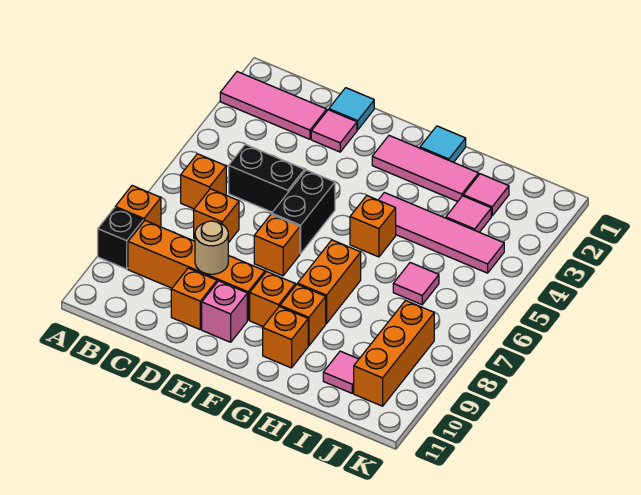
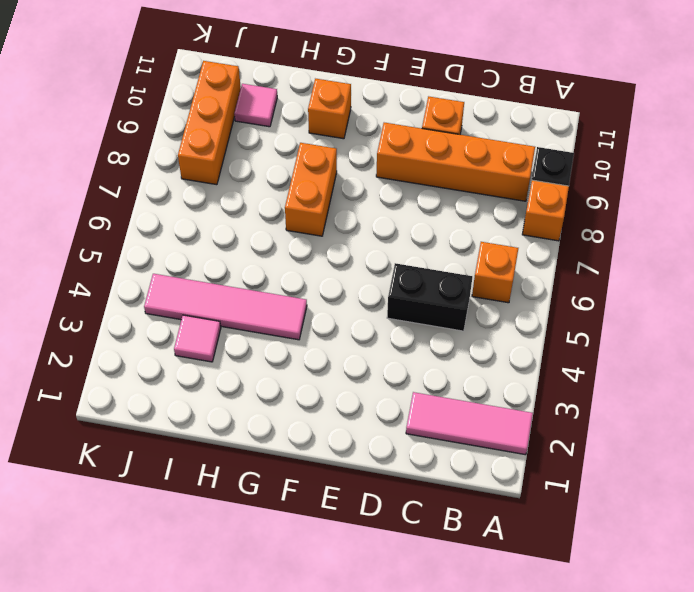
none -> orange brick C7 level 1
none -> cyan tile D1 level 1
none -> pink tile D2 level 1

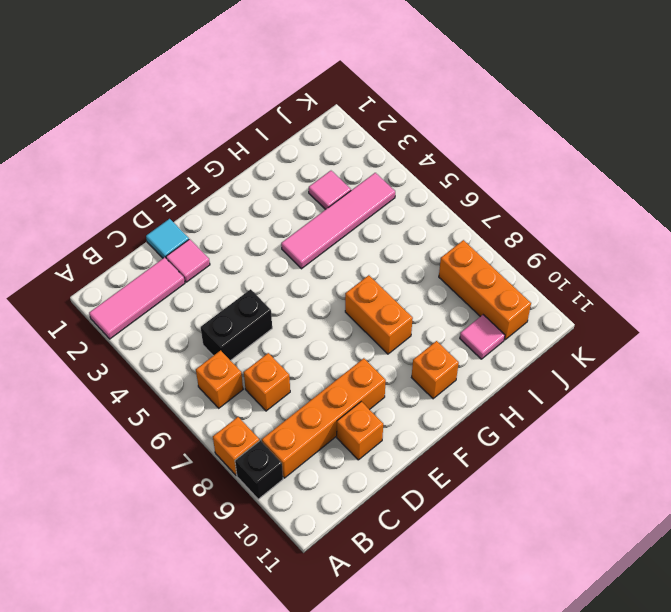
none -> black brick E5:E6 level 1
none -> orange brick E7 level 1
none -> pink brick E10 level 1

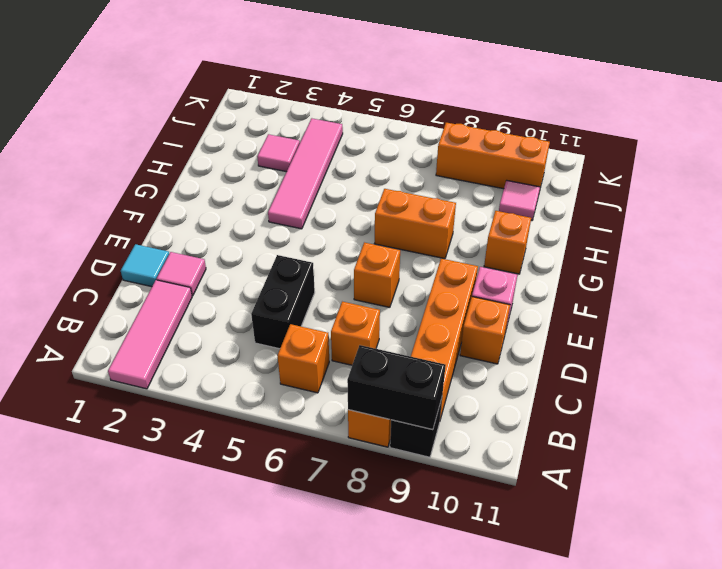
black brick A8:A9 level 2 -> black brick E5:E6 level 1
none -> pink tile F2:H2 level 1
none -> orange brick F9 level 1
none -> cyan tile G1 level 1

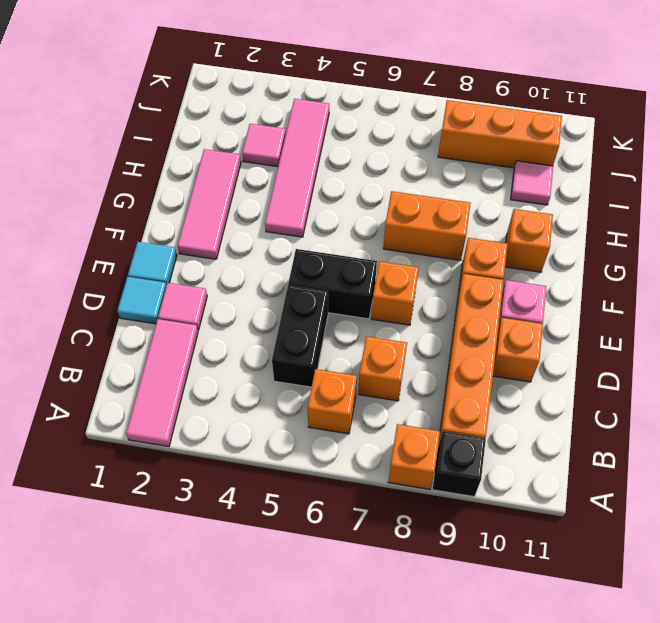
cyan tile E1 level 1 -> cyan tile G1 level 1
none -> orange brick G5 level 1
none -> orange brick G9 level 1
none -> pink tile I2 level 1

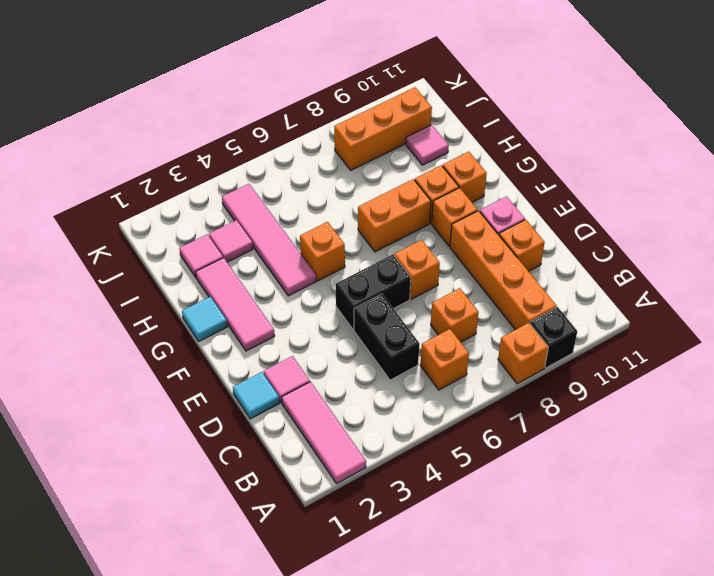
none -> pink tile I6 level 1
none -> tan round brick D9 level 2

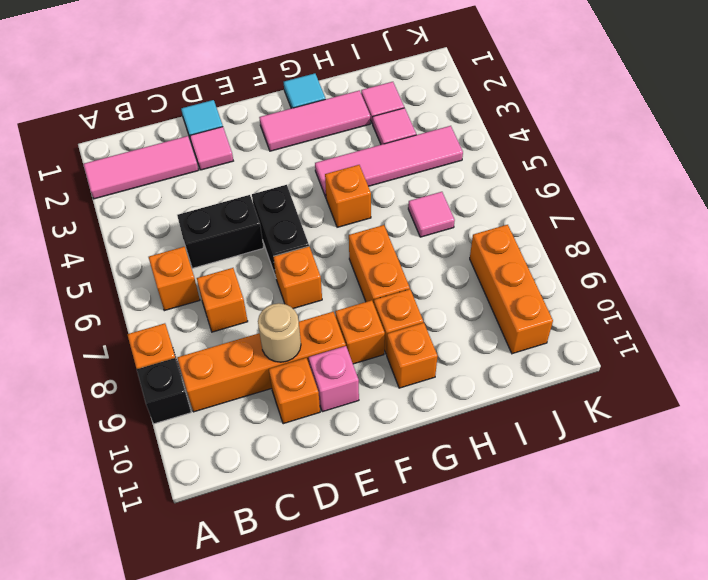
none -> pink tile I10 level 1

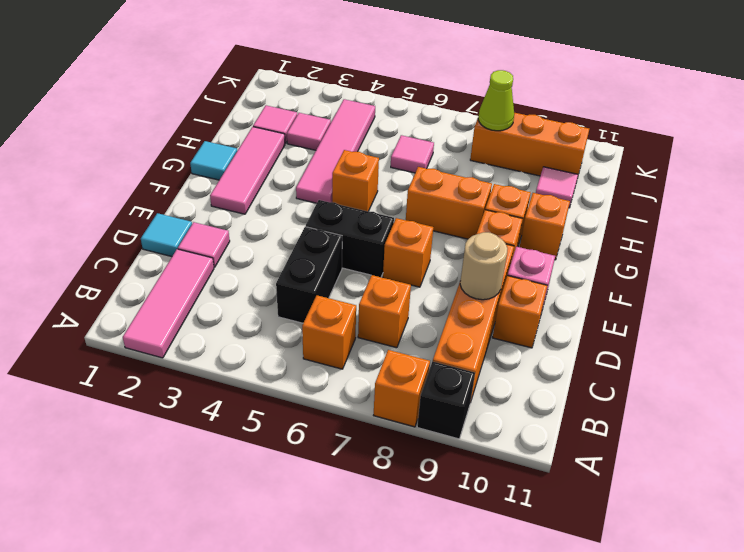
lime cone J8 level 2 -> none

